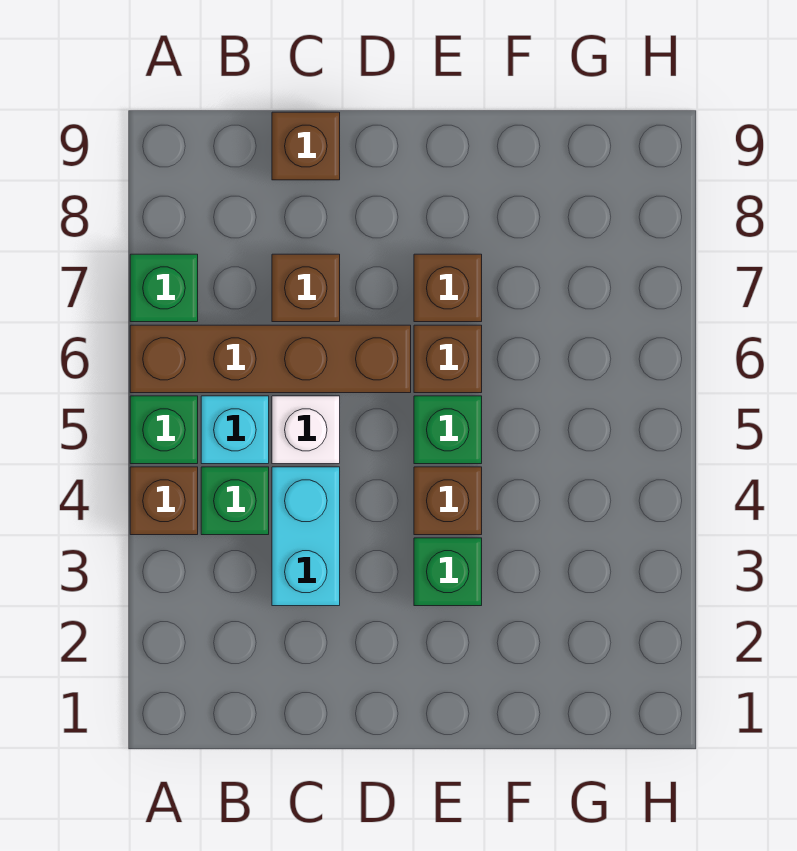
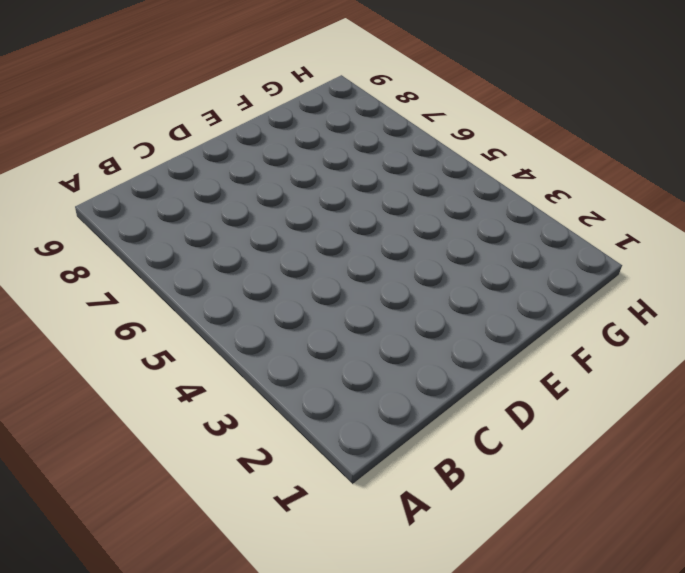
none -> brown brick A4 level 1
none -> green brick A5 level 1
none -> brown brick A6:D6 level 1

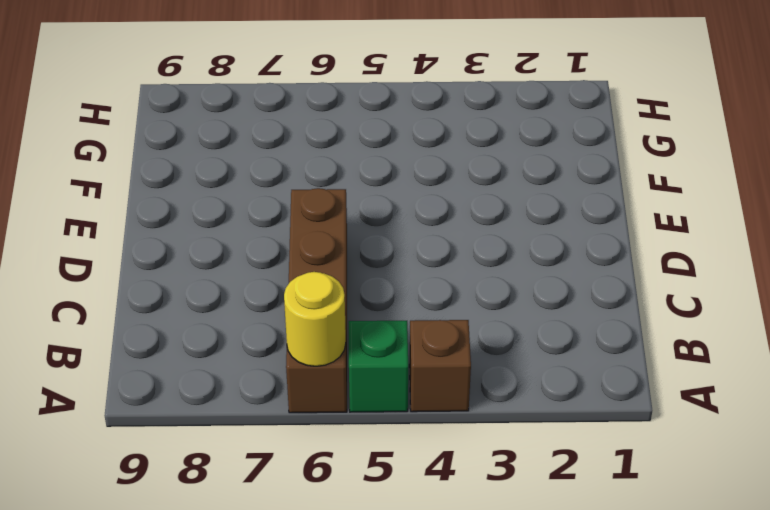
yellow round brick A6 level 2 -> none
none -> green brick A7 level 1
none -> green brick B4 level 1
none -> cyan brick B5 level 1

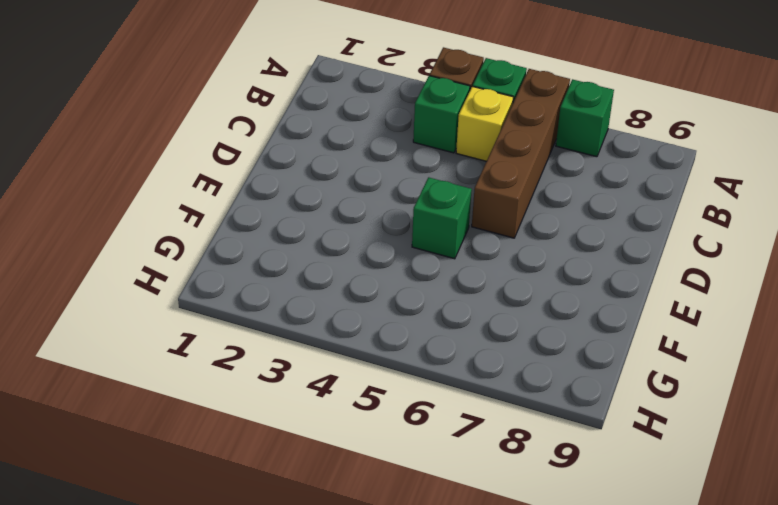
yellow brick B5 level 1 -> cyan brick B5 level 1
none -> cyan brick C3:C4 level 1
none -> white brick C5 level 1
none -> brown brick C7 level 1

